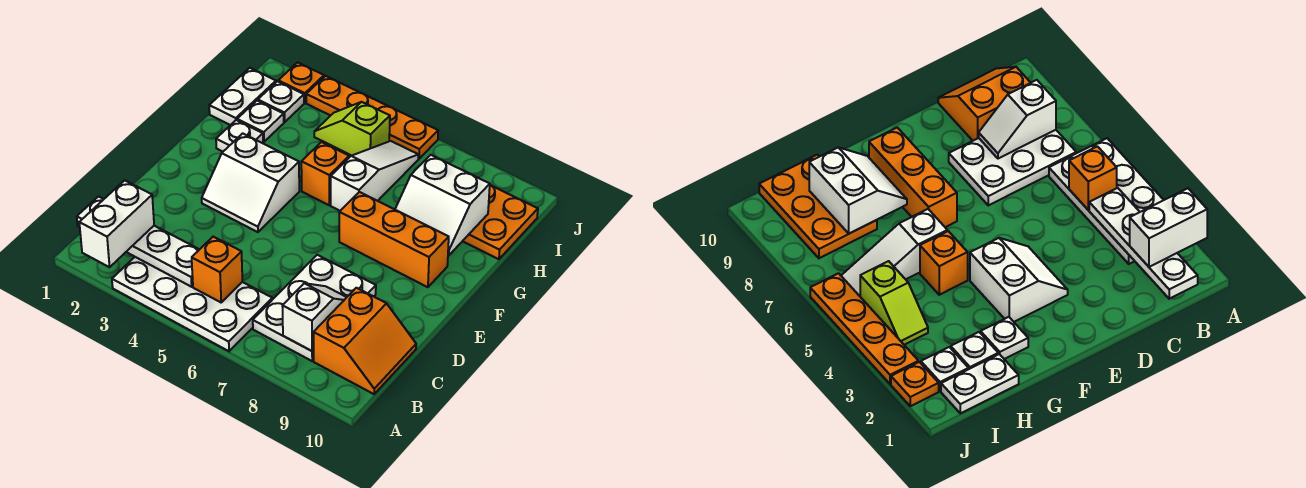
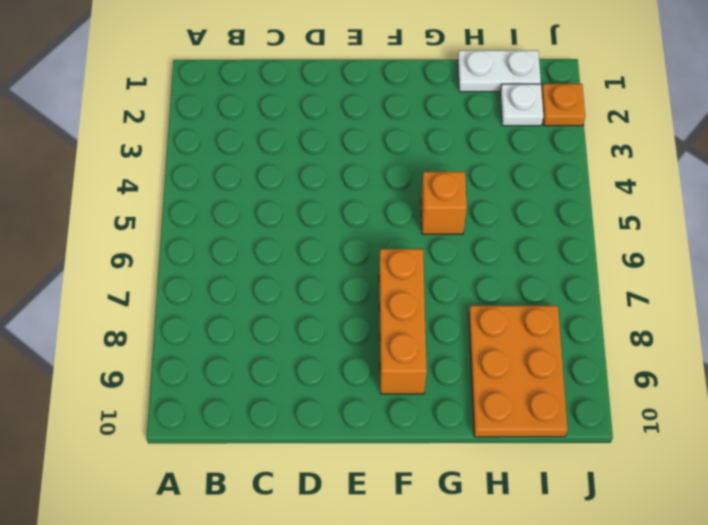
none -> white plate A3:B6 level 1
none -> white plate B7:D8 level 1
none -> orange slope B9:C10 level 1 top 9

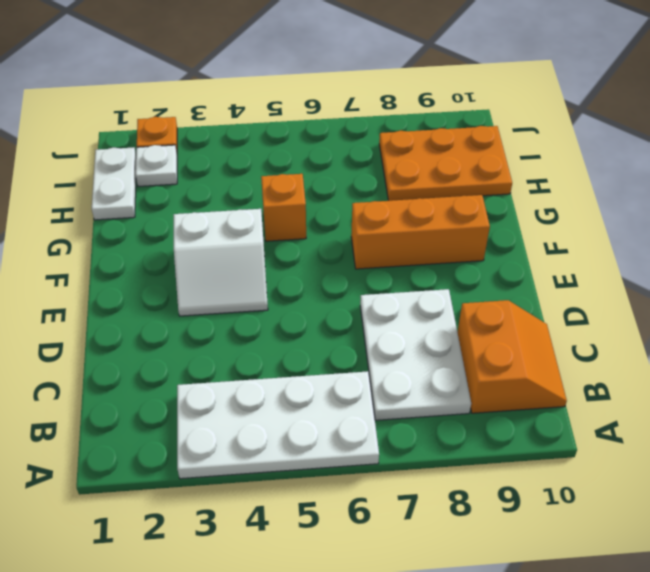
none -> white plate G2 level 1
none -> white slope G6:I6 level 1 top G
none -> white plate H2 level 1

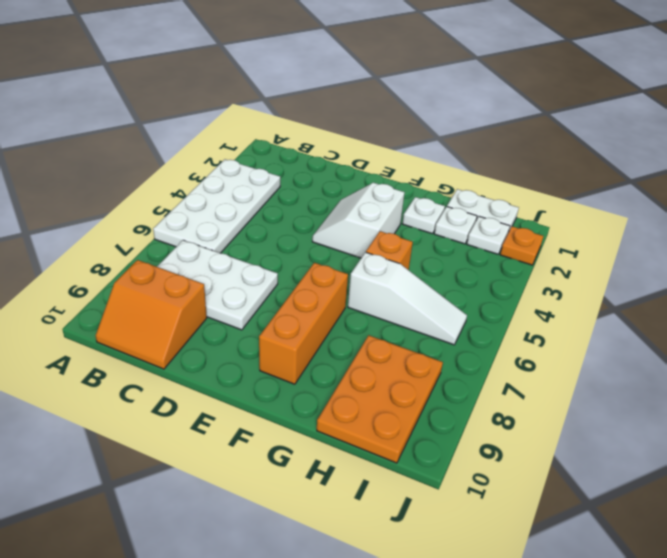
none -> lime slope I4:I5 level 1 top 5
none -> orange plate J3:J6 level 1
none -> white plate B1:B4 level 2

